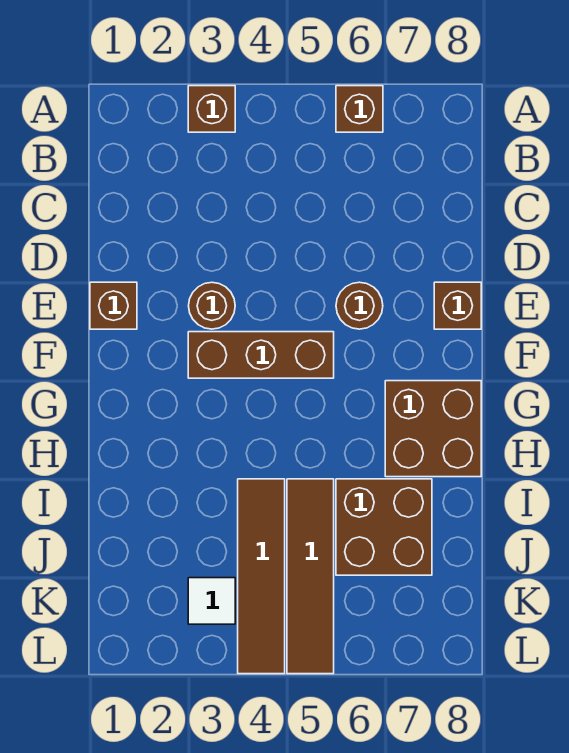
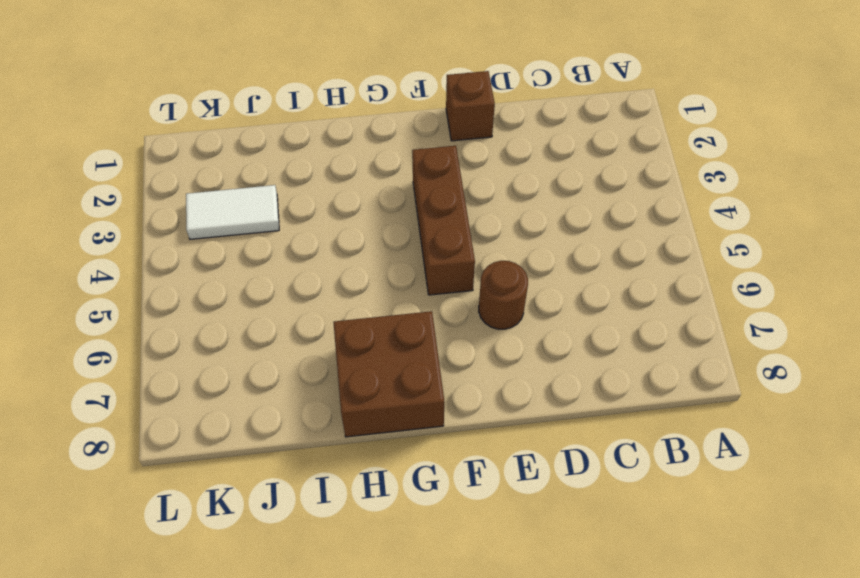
white tile J3:K3 level 1 -> white tile K3 level 1
none -> brown brick A3 level 1
none -> brown brick A6 level 1
none -> brown round brick E3 level 1

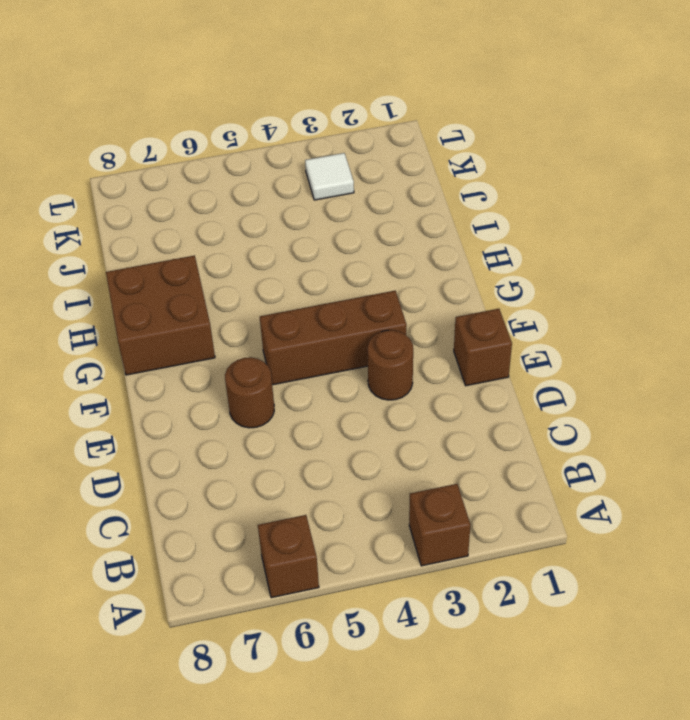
none -> brown brick E8 level 1
none -> brown tile I4:L4 level 1
none -> brown tile I5:L5 level 1

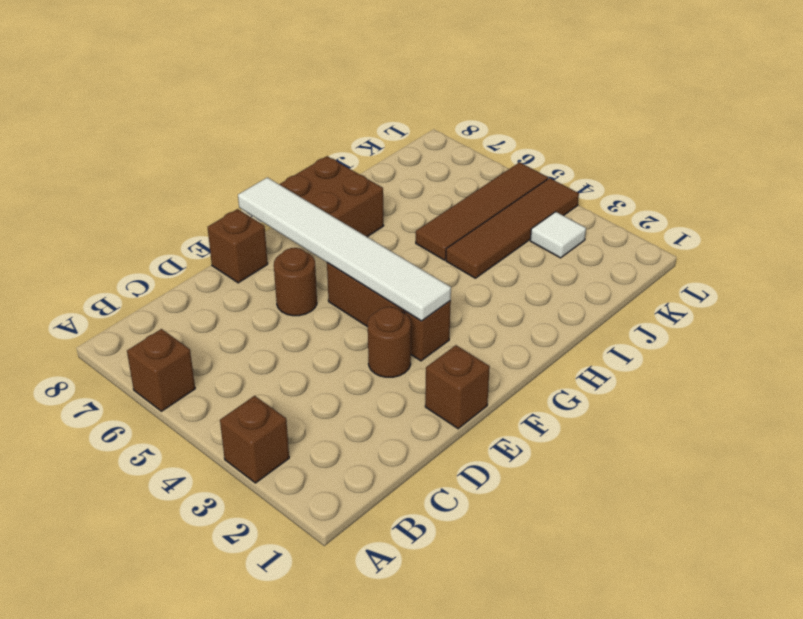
white tile F3:F8 level 2 -> none
none -> brown brick I6:J7 level 1

